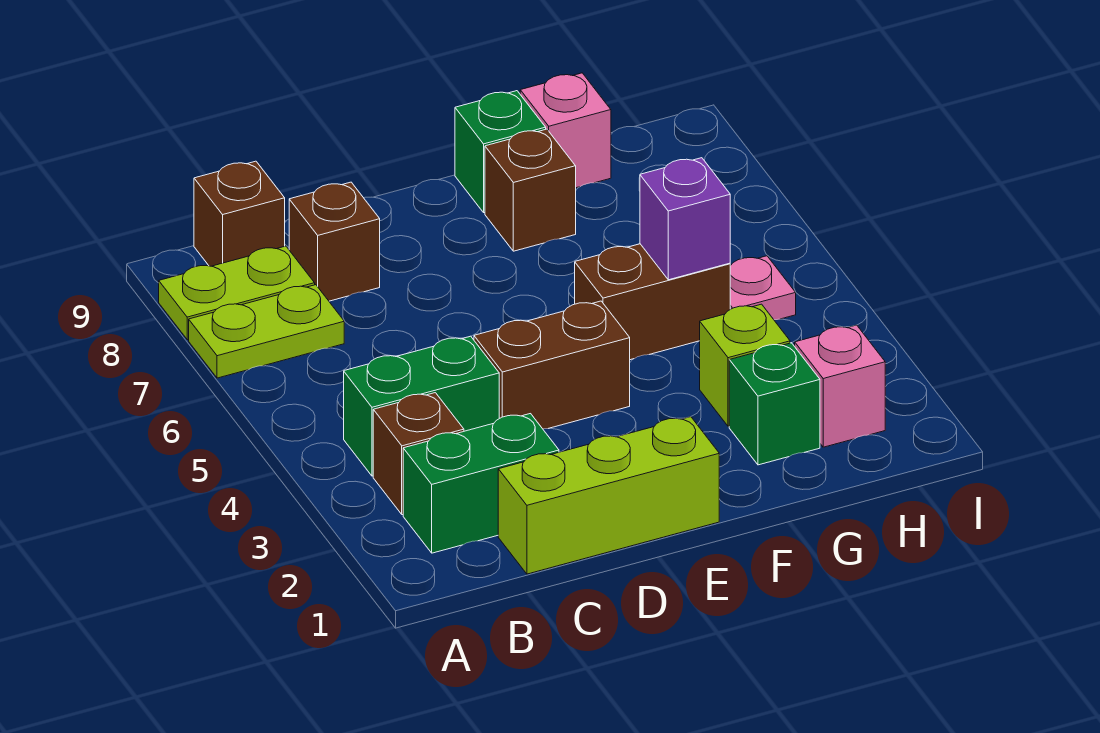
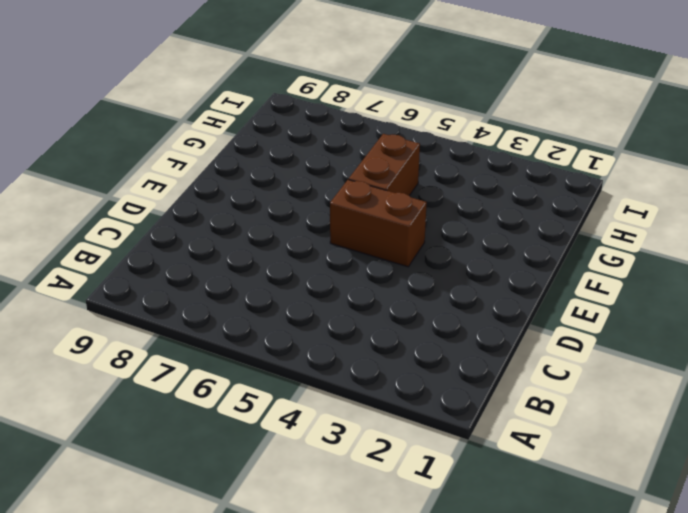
brown brick E4:E5 level 1 -> brown brick D4:E4 level 1
none -> lime plate A7:B7 level 1
none -> lime plate A8:B8 level 1
none -> green brick B2:C2 level 1

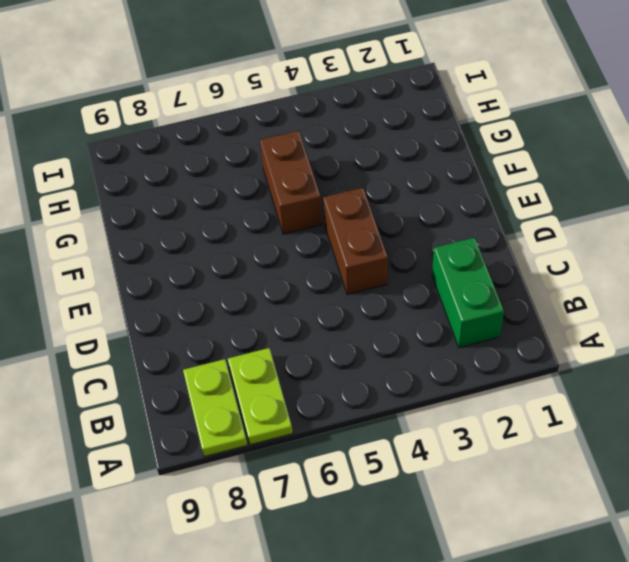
none -> brown brick B3 level 1
none -> green brick B4:C4 level 1
none -> brown brick B9 level 1

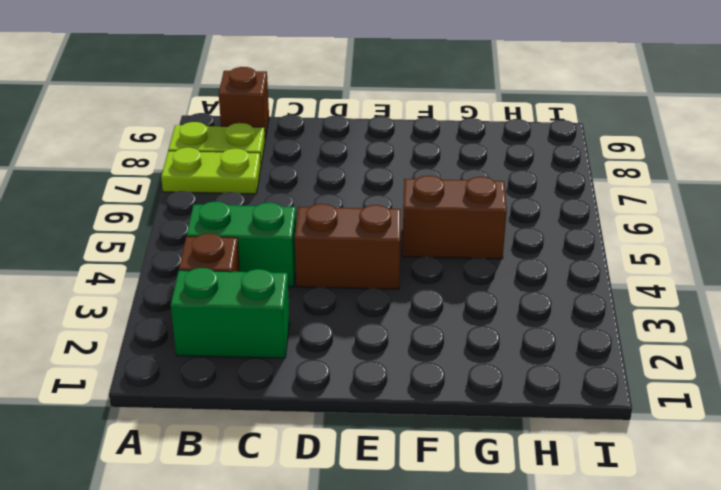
none -> lime brick C1:E1 level 1
none -> brown brick C8 level 1
none -> brown brick F8 level 1

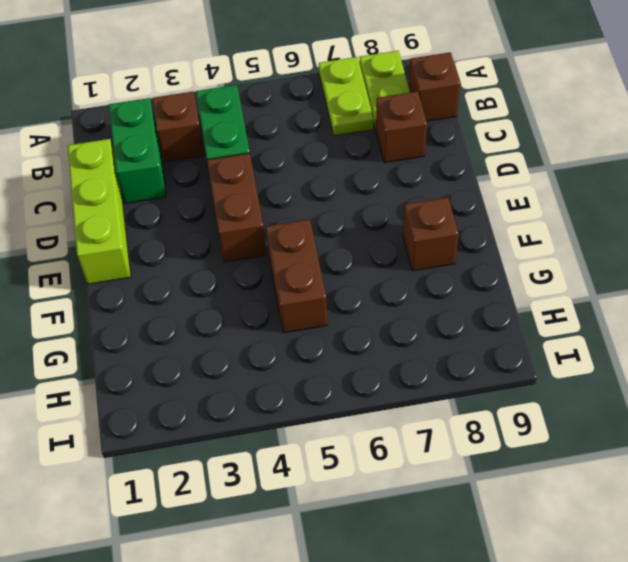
none -> green brick F9 level 1
none -> green brick G2 level 1
none -> lime brick G3 level 1

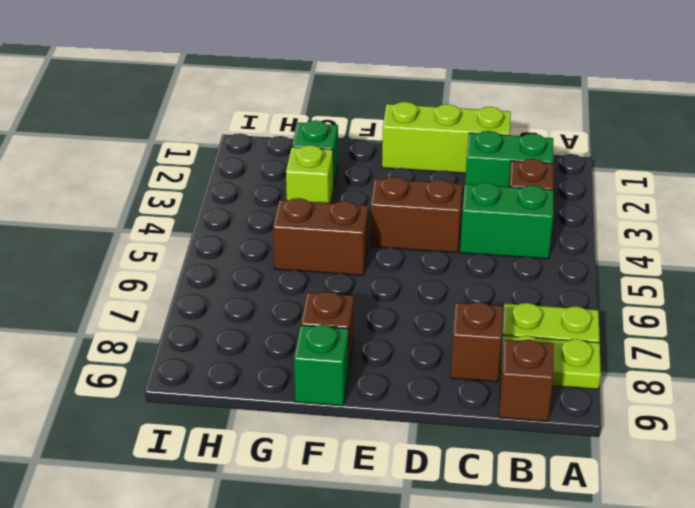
none -> pink brick G9 level 1
none -> pink brick H2 level 1
none -> pink plate H5 level 1

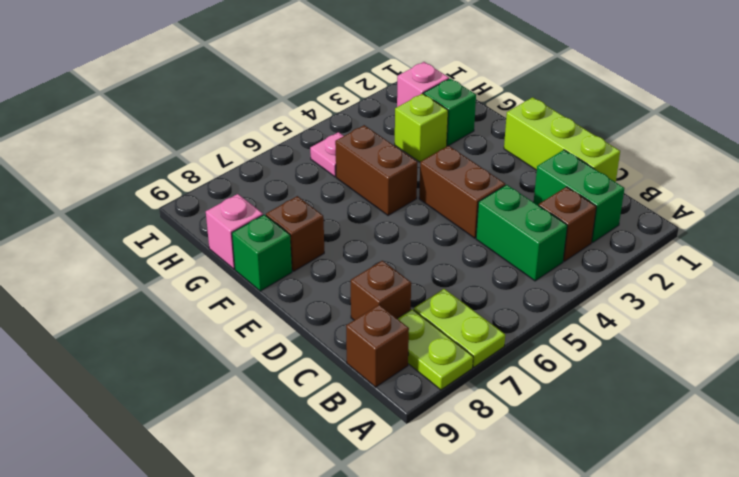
none -> purple brick G5 level 2

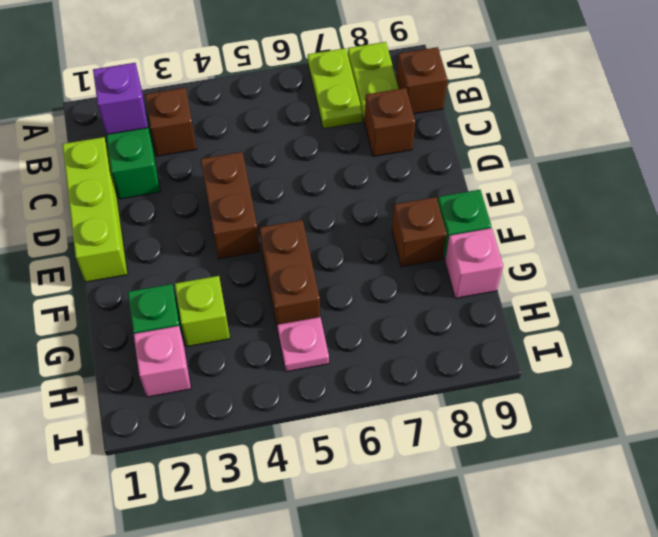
purple brick B2 level 2 -> purple brick G5 level 2
none -> green brick B4:C4 level 1

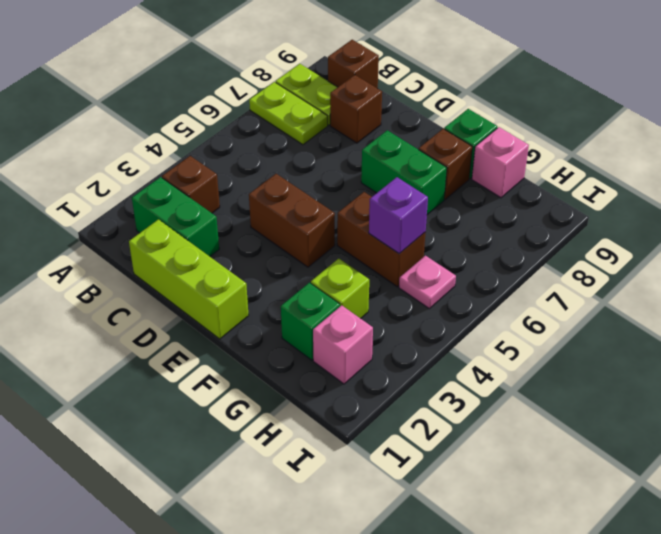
green brick E7:F7 level 1 -> green brick B4:C4 level 1

